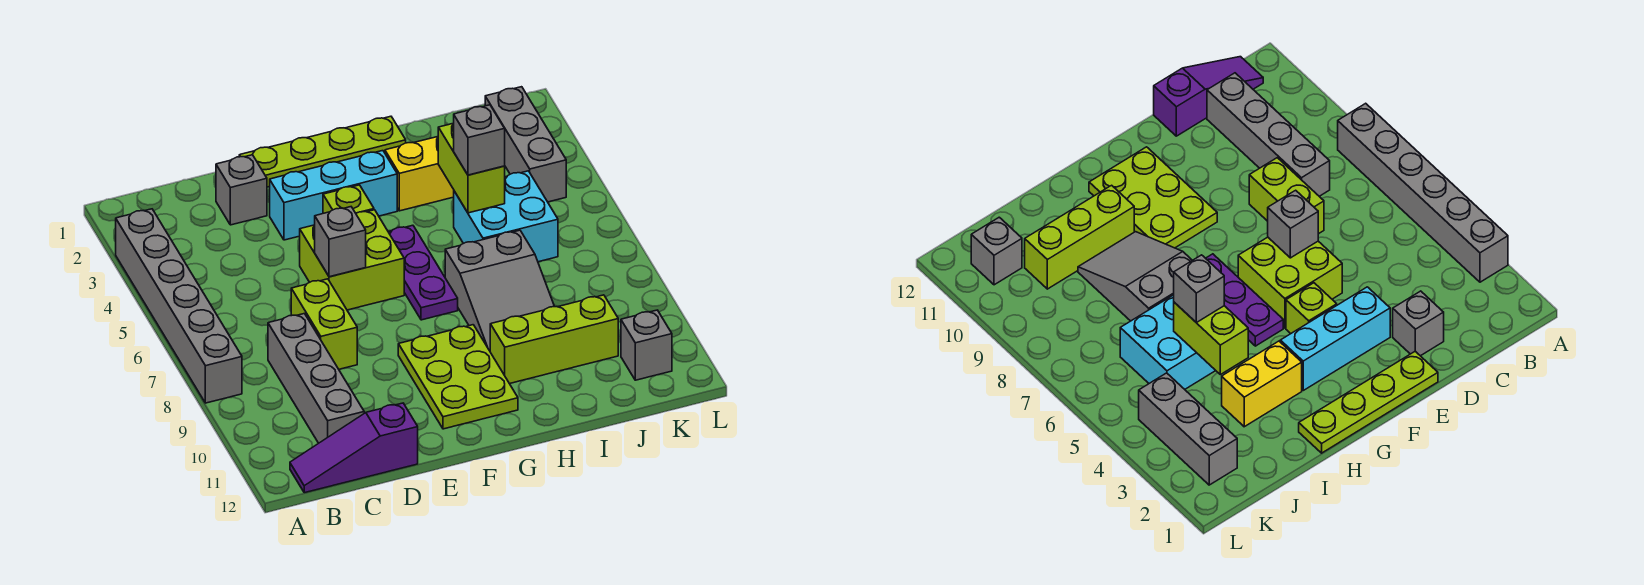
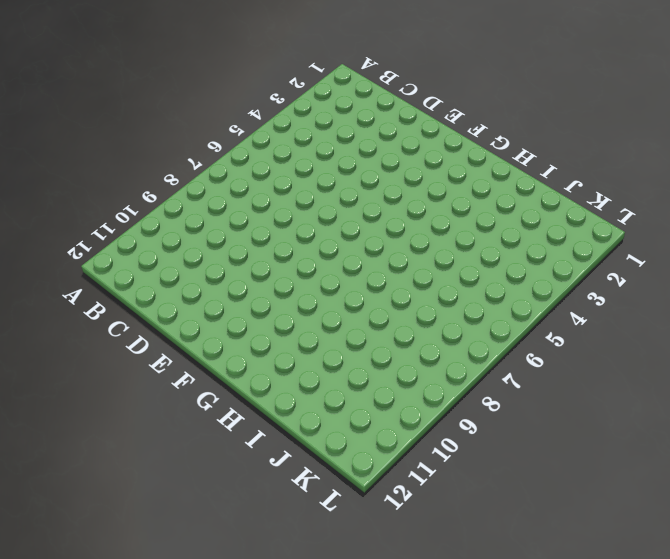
none -> grey brick A3:A8 level 1
none -> purple slope B12:D12 level 1 top D
none -> grey brick C8:C11 level 1

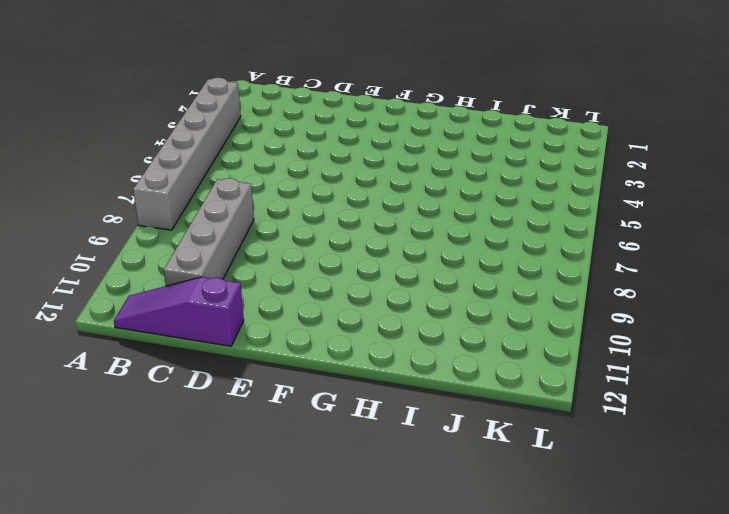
none -> grey brick D2 level 1
none -> lime brick D7:D8 level 1
none -> lime plate E1:H1 level 1

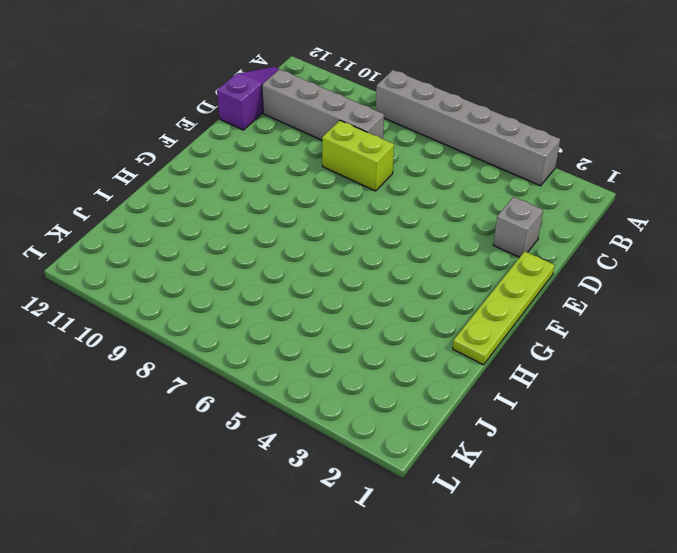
none -> cyan brick E3:G3 level 1
none -> lime brick E5:F6 level 1
none -> lime brick F4 level 1

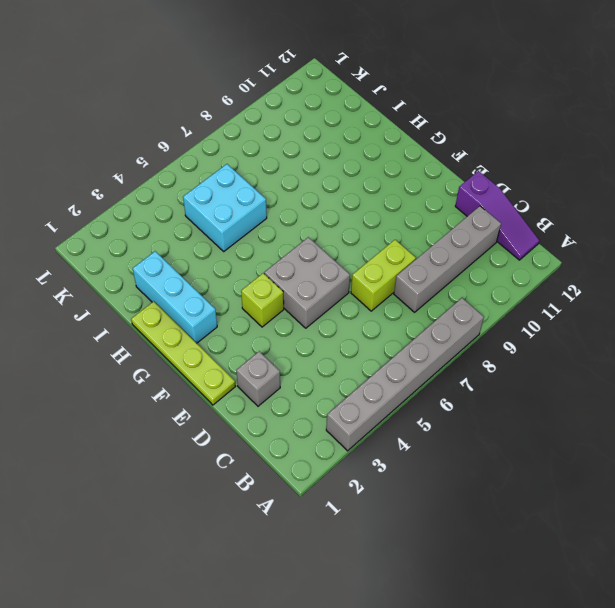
grey brick E5:F6 level 1 -> lime brick E5:F6 level 1
cyan brick G2:I2 level 1 -> cyan brick E3:G3 level 1
none -> lime plate F9:G11 level 1
none -> purple plate G5:G7 level 1
none -> yellow brick H3:I3 level 1

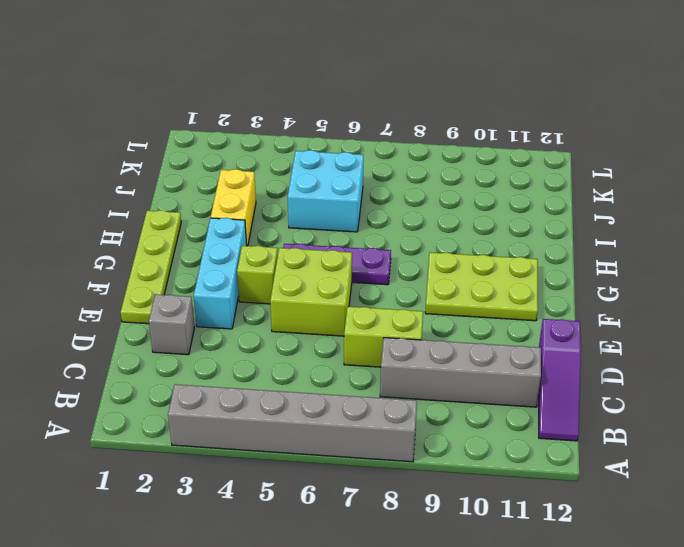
none -> grey slope H7:I9 level 1 top 7
none -> lime brick H10:J10 level 1
none -> grey brick K2:K4 level 1

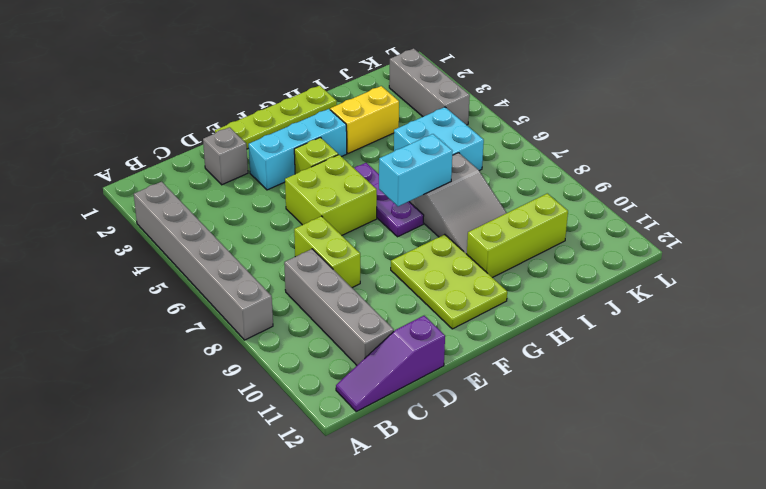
cyan brick G7:H7 level 2 -> none
none -> grey brick K11 level 1
none -> grey brick E6 level 2
none -> lime brick I4:I5 level 2

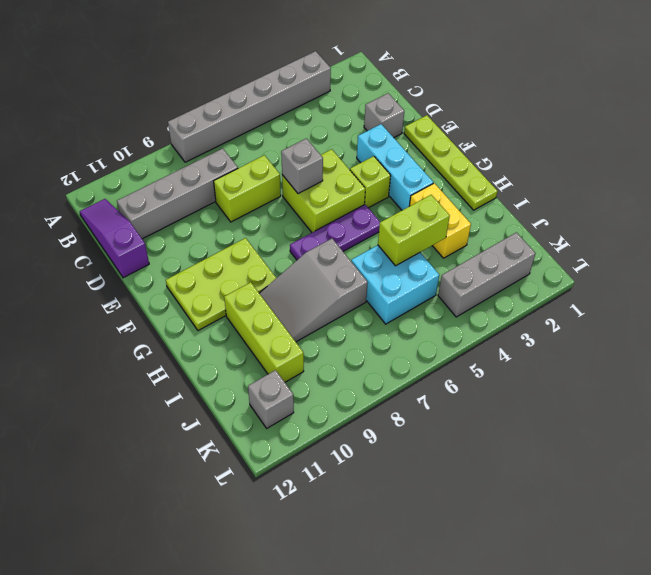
none -> grey brick I5 level 3

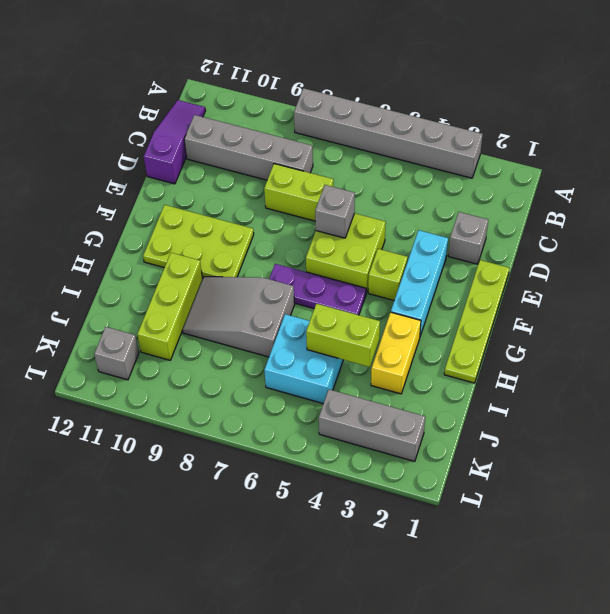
none -> grey brick I5 level 3

